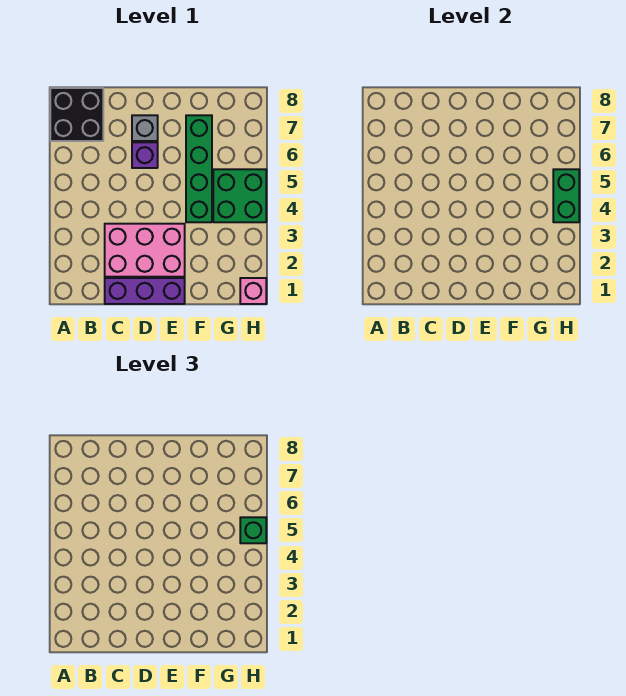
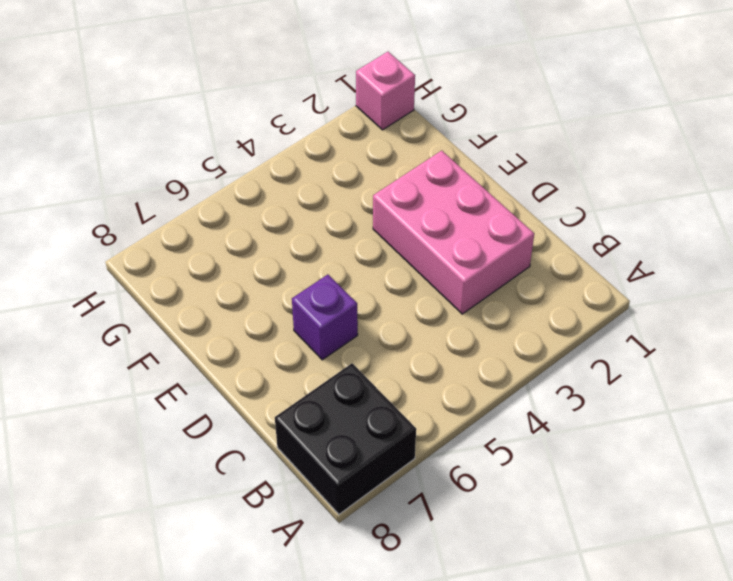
none -> purple brick C1:E1 level 1
none -> grey brick D7 level 1

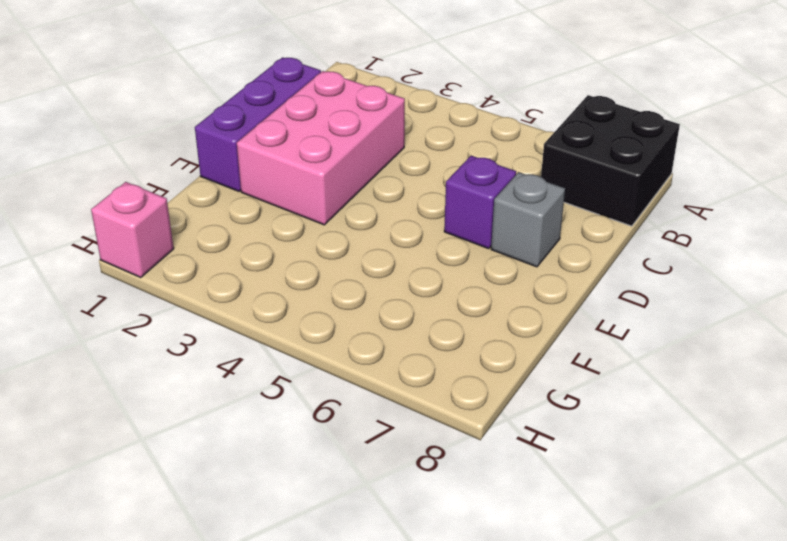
none -> green brick F4:F7 level 1
none -> green brick G4:H5 level 1

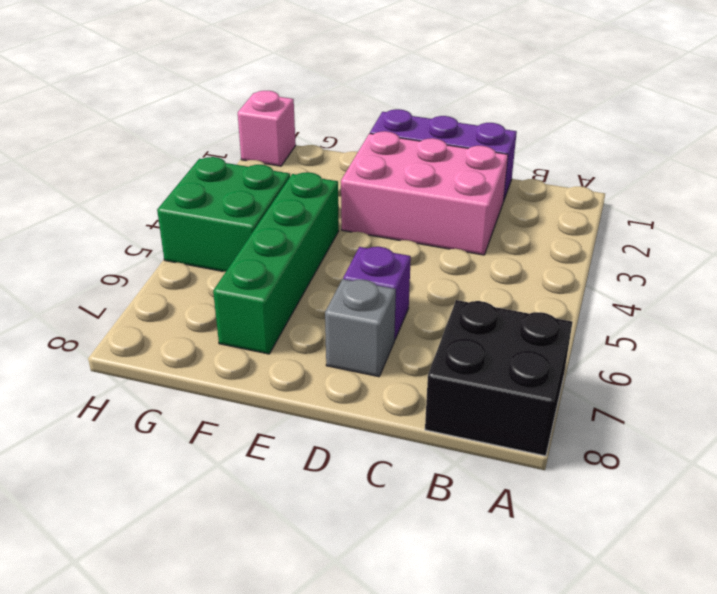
none -> green brick H4:H5 level 2
none -> green brick H5 level 3

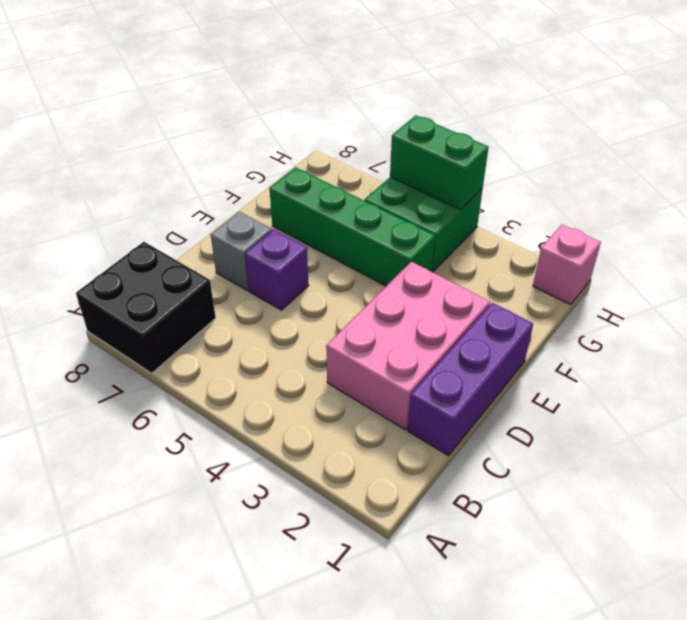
none -> green brick H5 level 3

